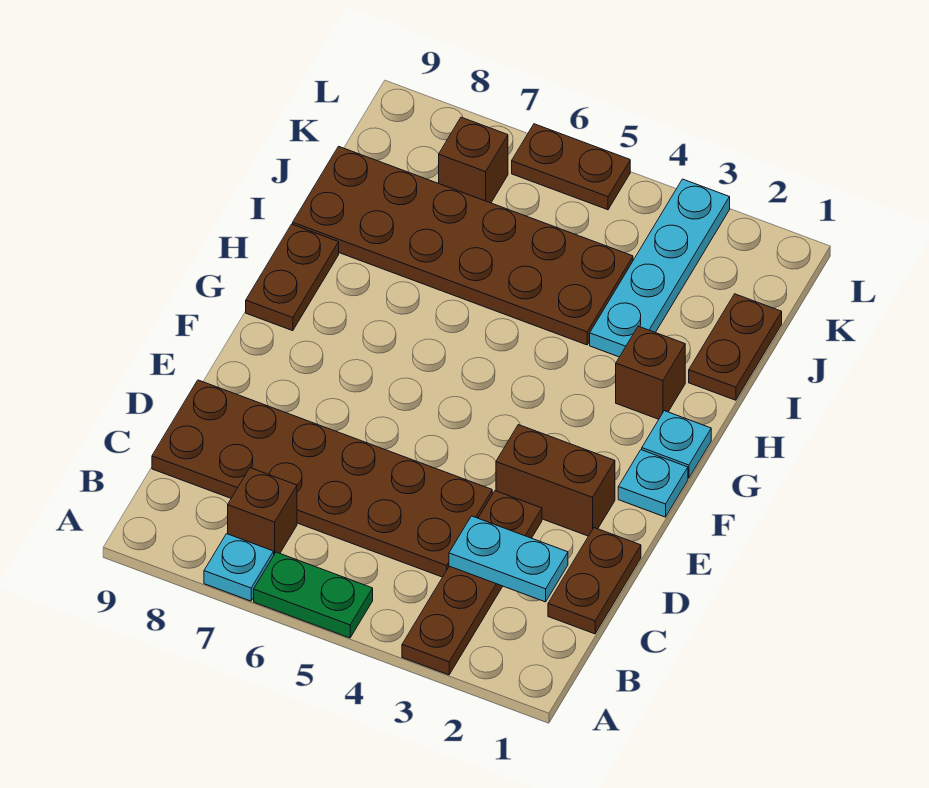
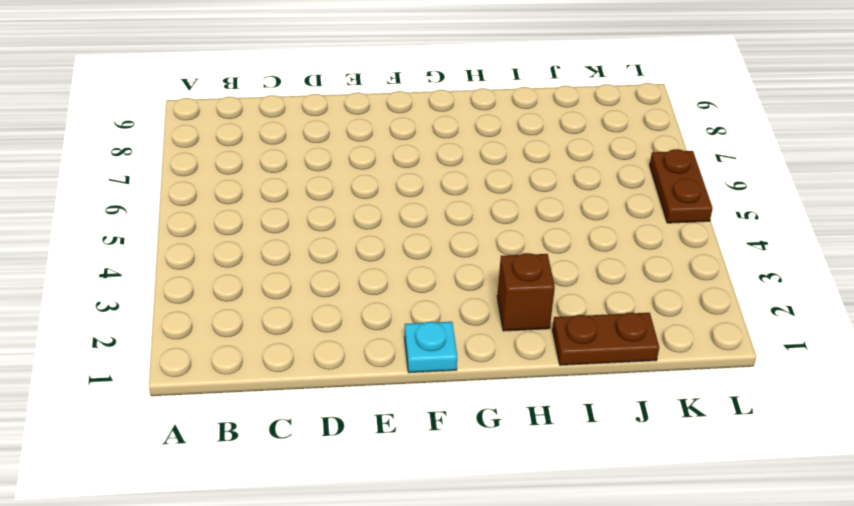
none -> brown plate A3:D3 level 1
none -> green plate A5:A6 level 1
none -> cyan plate A7 level 1

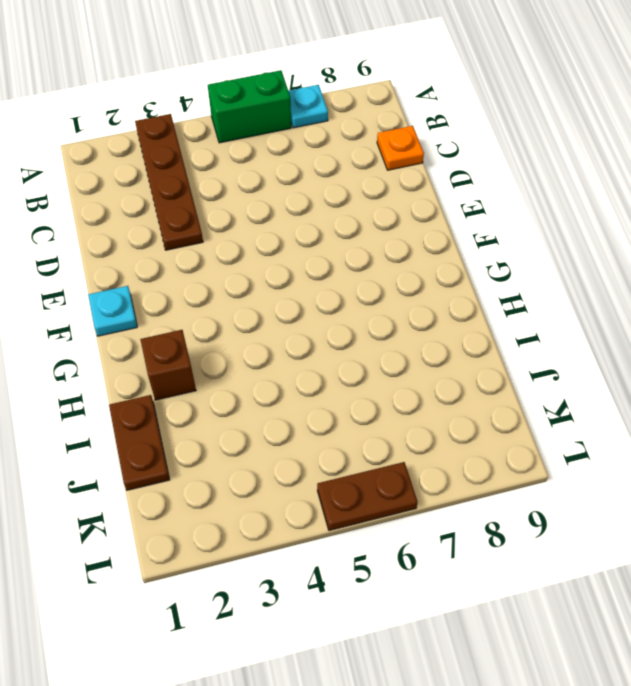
green brick A5:A6 level 1 -> green plate A5:A6 level 1
orange plate C9 level 1 -> brown plate C4:D9 level 1
none -> brown brick B7 level 1
none -> brown plate C1:D1 level 1
none -> brown brick E2:E3 level 1

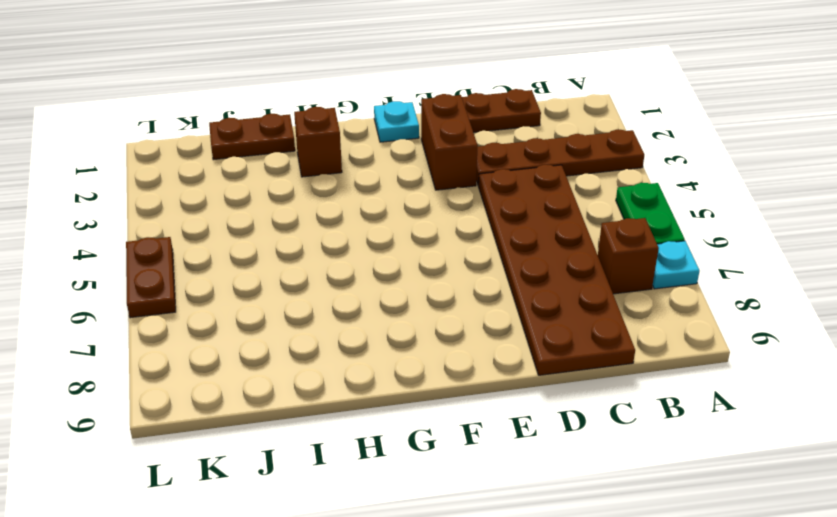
none -> cyan plate G1 level 1
none -> brown plate G9:H9 level 1
none -> cyan plate I3:L3 level 1

